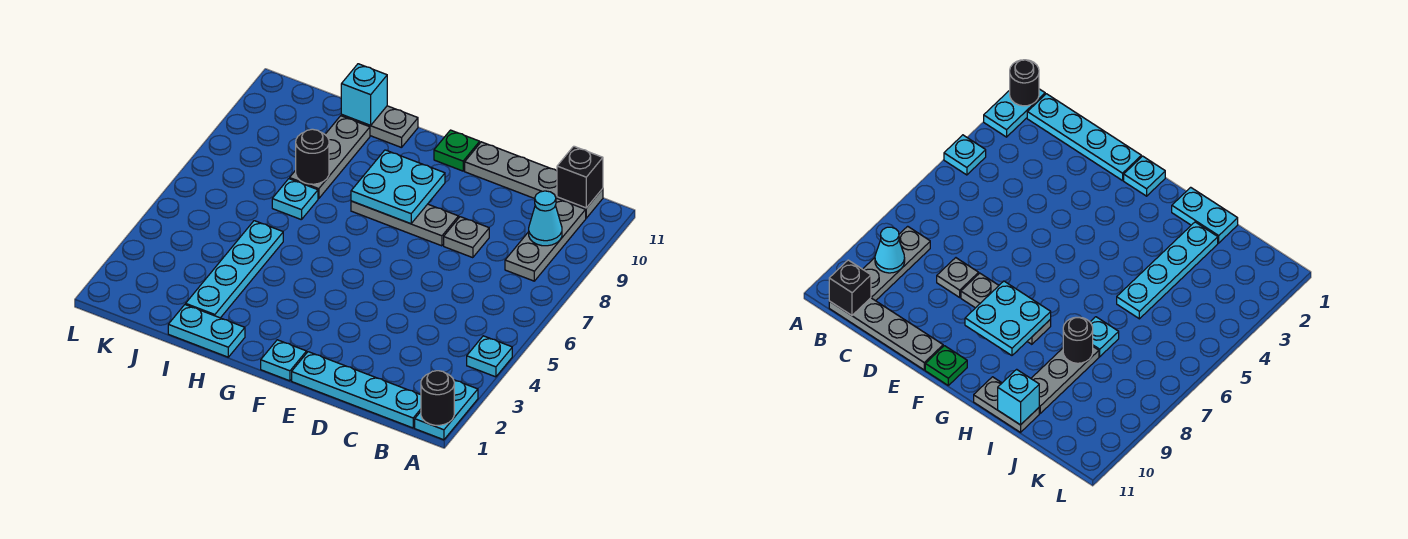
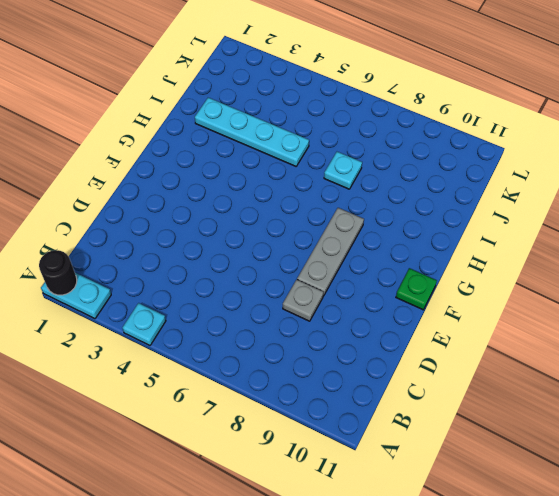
none -> cyan plate B1:E1 level 1
none -> grey plate B8:B10 level 1
none -> grey plate B11:E11 level 1

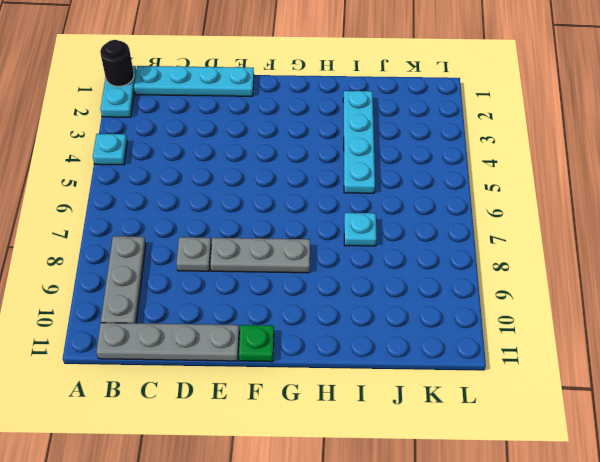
none -> cyan plate F1 level 1
none -> cyan plate H1:I1 level 1
none -> grey plate H11:I11 level 1

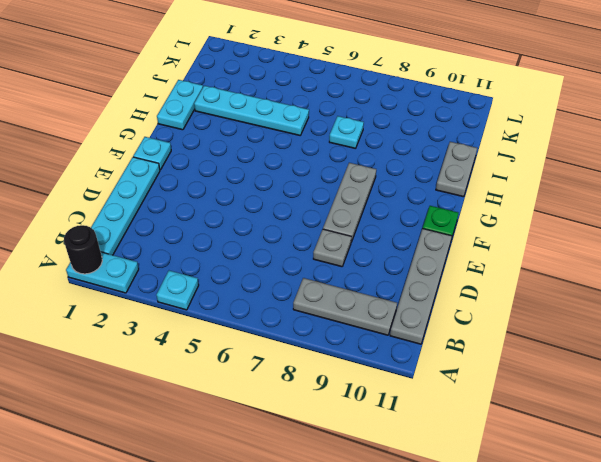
none -> grey plate I8:I10 level 1
none -> cyan cone B9 level 2
none -> black brick B11 level 2

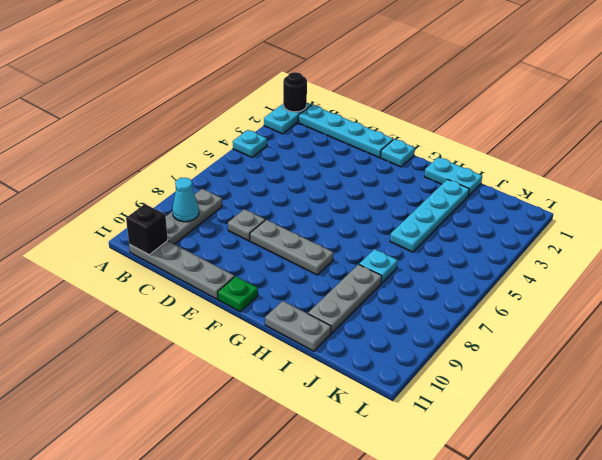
none -> cyan plate F8:G9 level 2
none -> black round brick I8 level 2
none -> cyan brick I11 level 2

